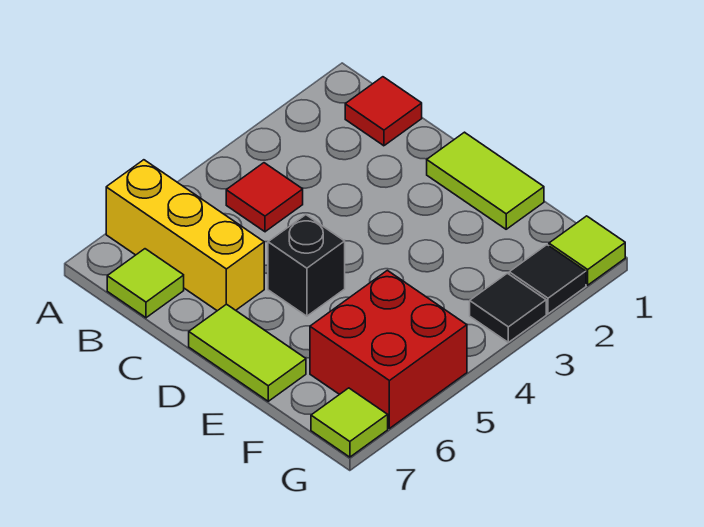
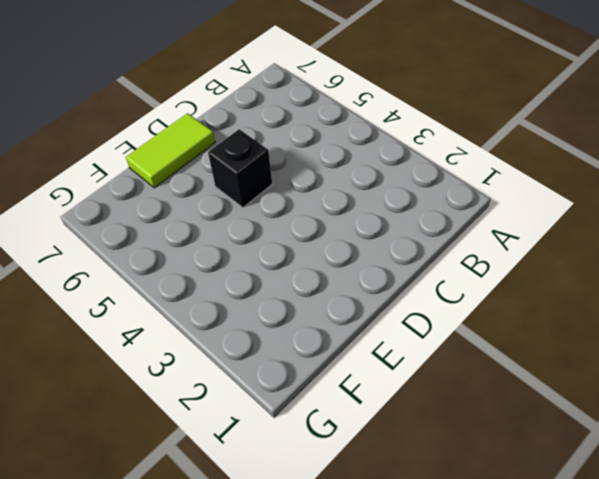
none -> yellow brick A6:C6 level 1
none -> red tile B1 level 1
none -> red tile B4 level 1

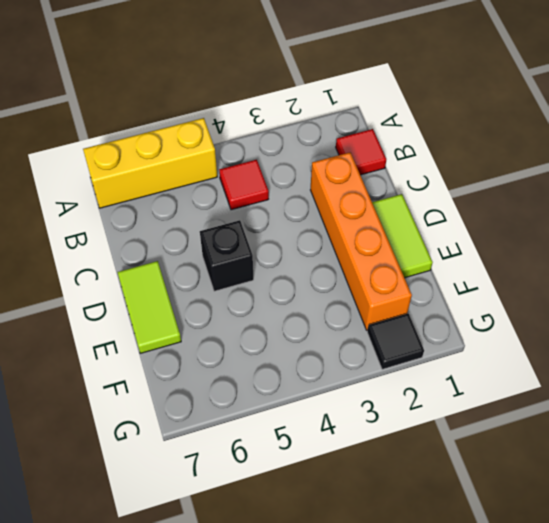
yellow brick A5:A7 level 1 -> yellow brick A6:C6 level 1
orange brick C2:F2 level 1 -> none
none -> lime tile B7 level 1
none -> red brick F5:G6 level 1
none -> lime tile G1 level 1

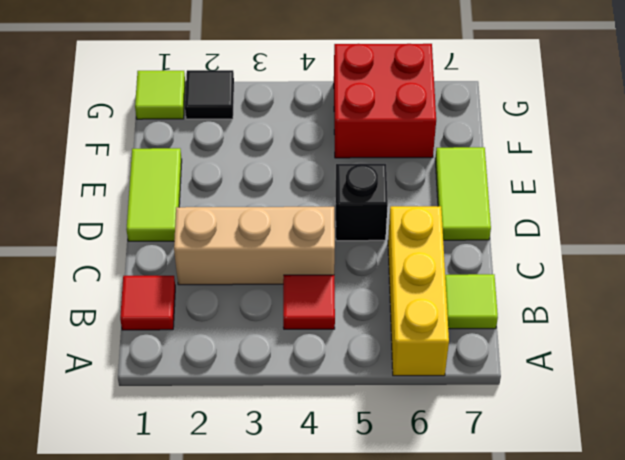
tan brick C2:C4 level 1 -> none
none -> black tile G3 level 1
none -> lime tile G7 level 1

